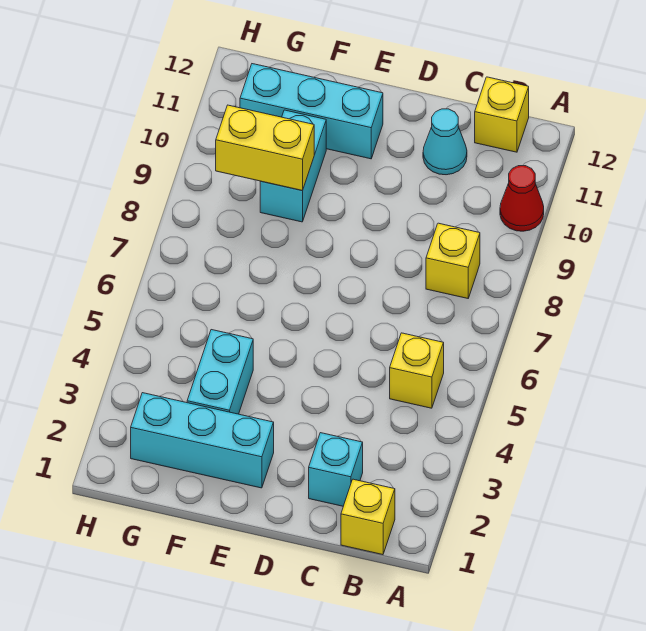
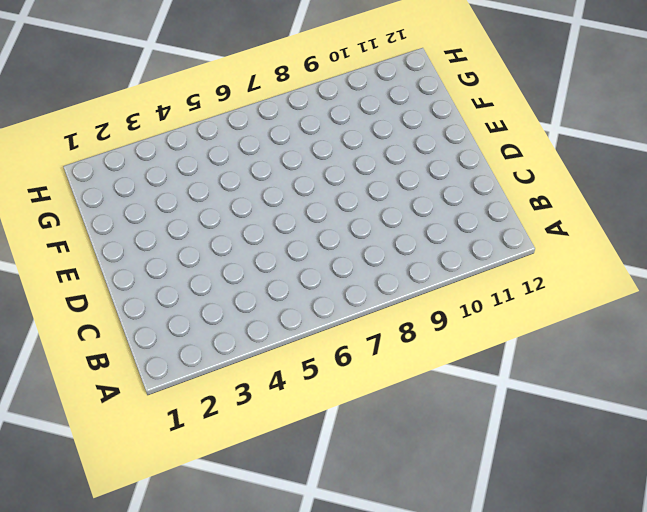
none -> red cone A10 level 1
none -> yellow brick B1 level 1
none -> yellow brick B5 level 1

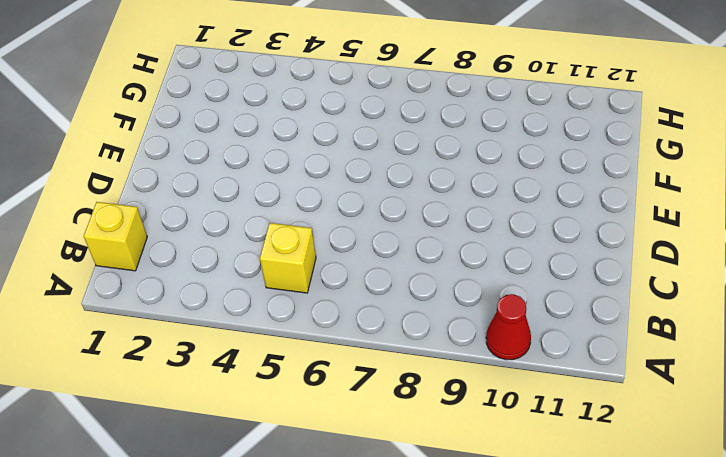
none -> yellow brick B8 level 1
none -> yellow brick B12 level 1
none -> cyan brick C2 level 1

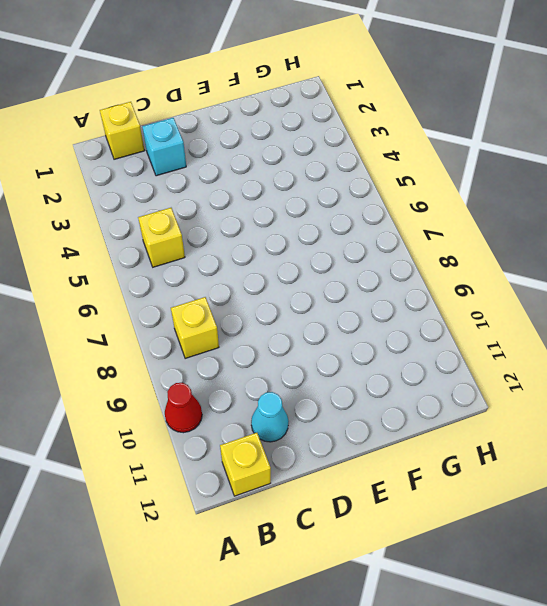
none -> cyan brick E2:G2 level 1
none -> cyan brick E11:G11 level 1
none -> cyan brick F3:F4 level 1

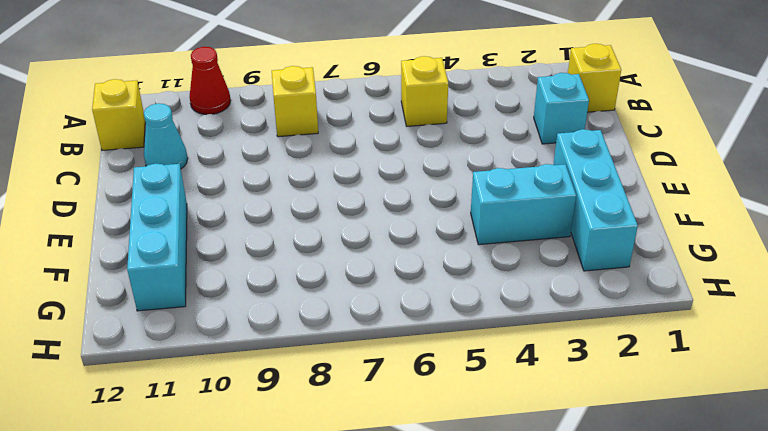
none -> cyan brick F9:F10 level 1
none -> yellow brick F9:G9 level 2

